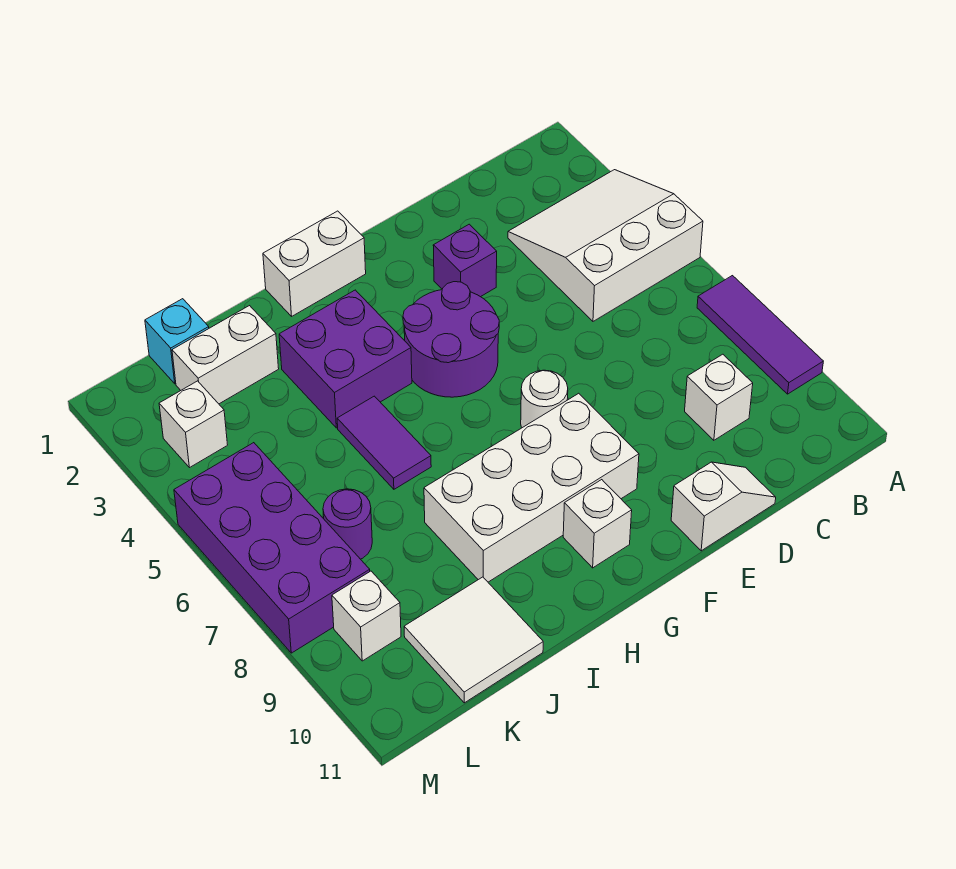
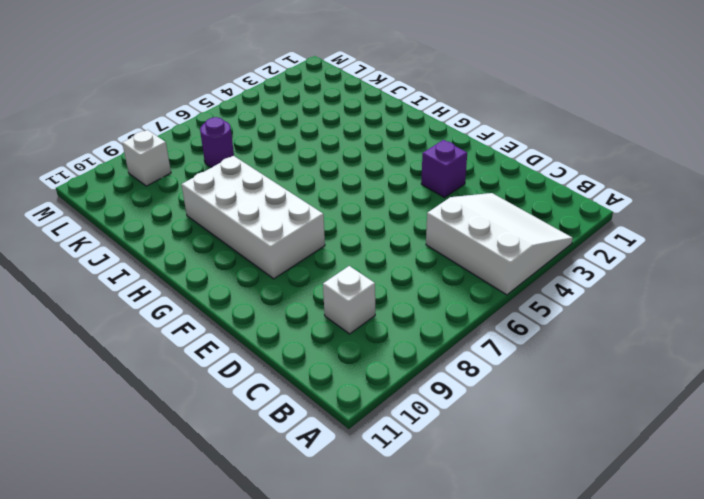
none -> purple tile A7:A9 level 1
none -> white slope D11:E11 level 1 top E
none -> purple round brick F4:G5 level 1

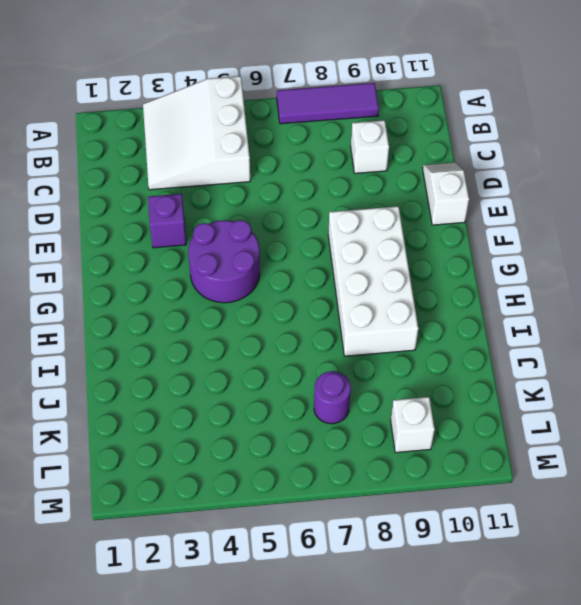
none -> white round brick F7 level 1
none -> white brick G1:H1 level 1
none -> white brick G10 level 1

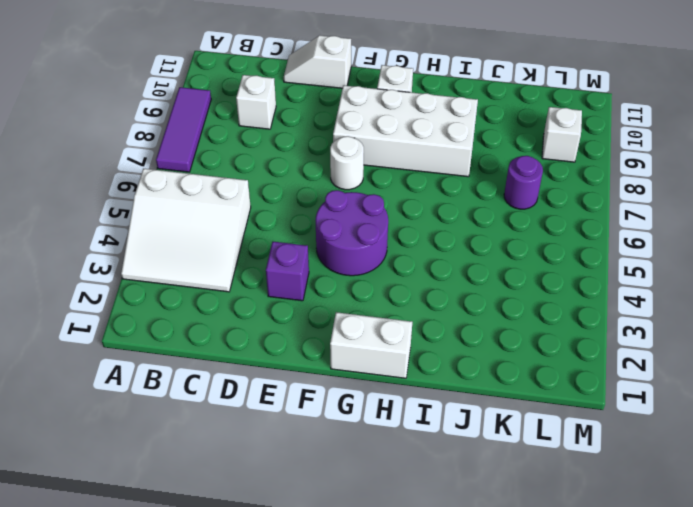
none -> purple brick H3:I4 level 1
none -> purple tile I5:I6 level 1
none -> white brick J2:K2 level 1

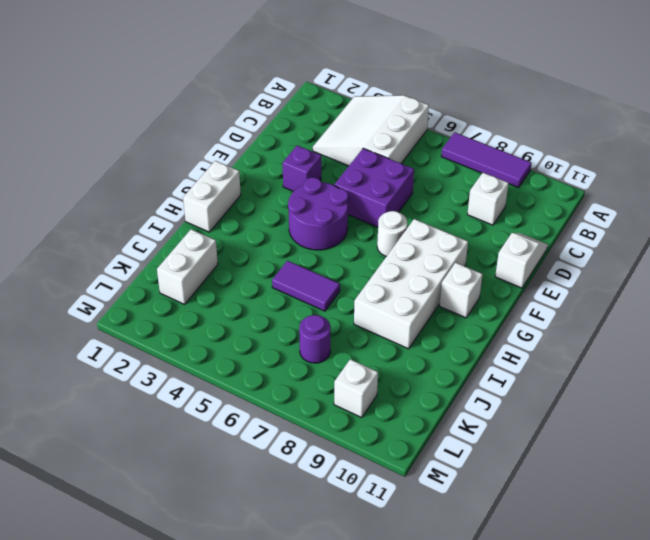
purple brick D5:E6 level 1 -> purple brick H3:I4 level 1
none -> white tile J10:K11 level 1
none -> cyan brick K1 level 1
none -> white brick L3 level 1

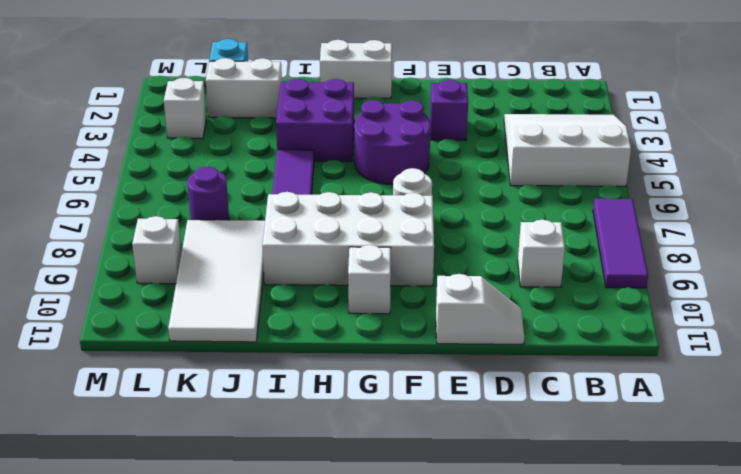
white tile J8:K11 level 1 -> white tile J10:K11 level 1
none -> purple brick L5:M8 level 1

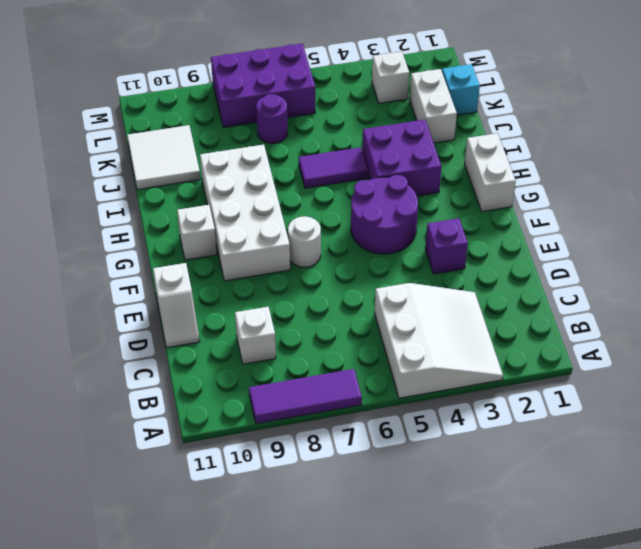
purple brick L6:M8 level 1 -> purple brick L5:M8 level 1
none -> white brick L9 level 1

